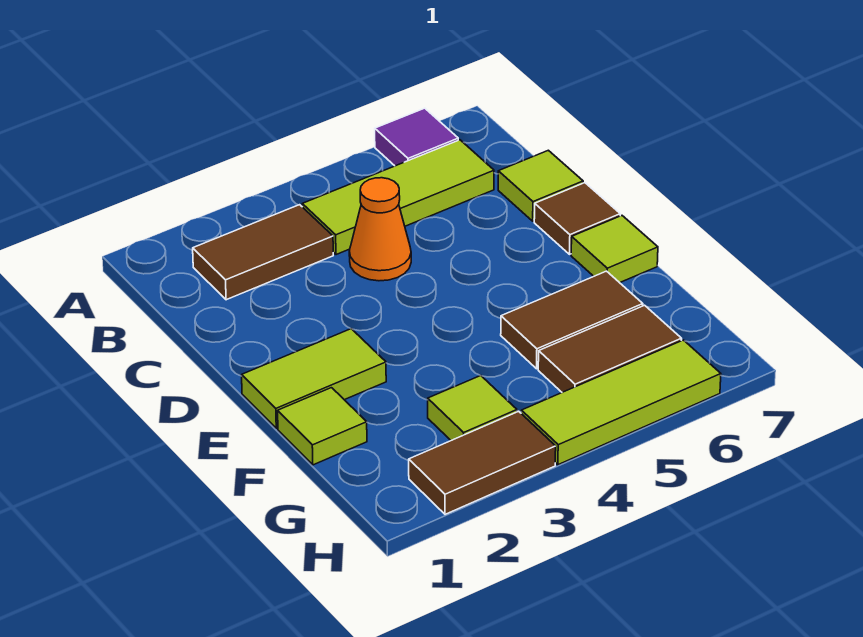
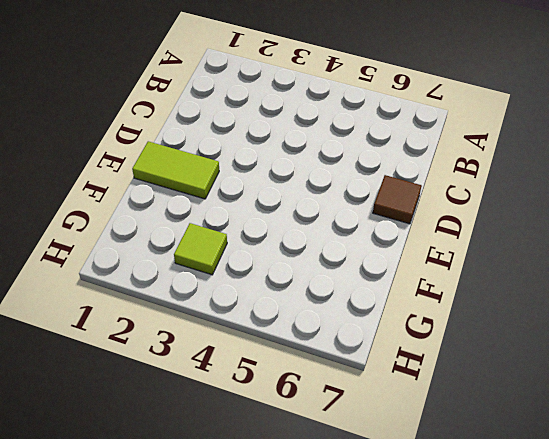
none -> purple tile A6 level 1
none -> brown tile B2:B3 level 1
none -> lime tile B4:B6 level 1

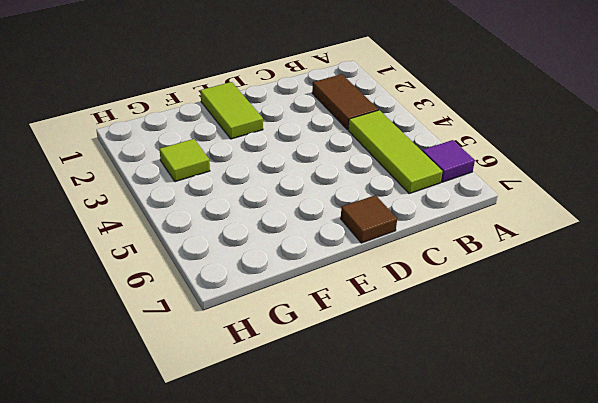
none -> orange cone C4 level 1
none -> lime tile C7 level 1
none -> lime tile E7 level 1

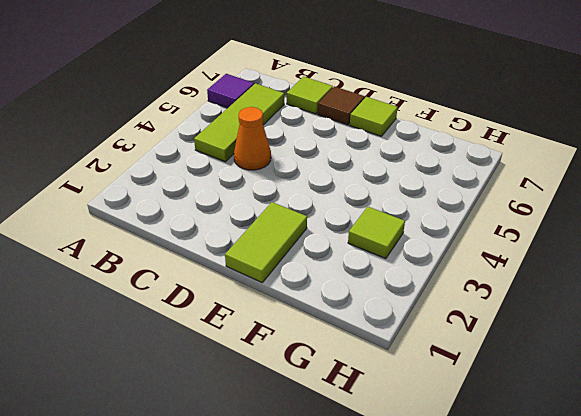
none -> brown tile B2:B3 level 1
none -> lime tile F1 level 1
none -> brown tile F5:F6 level 1

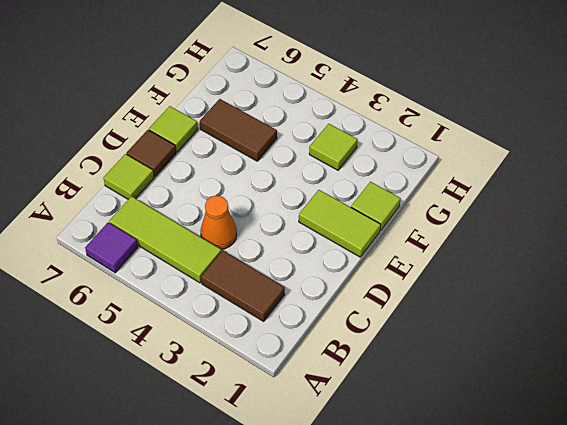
none -> brown tile G5:G6 level 1
none -> brown tile H2:H3 level 1
none -> lime tile H4:H6 level 1

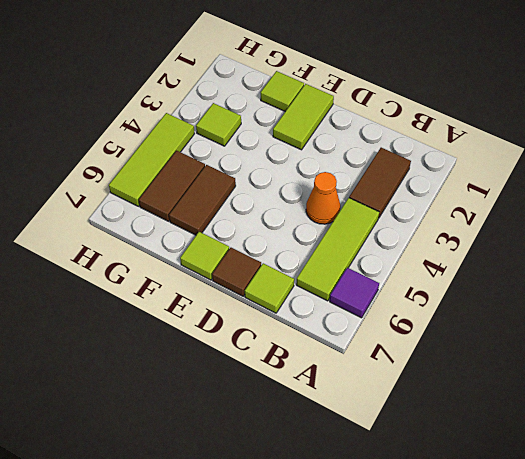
none -> brown tile H2:H3 level 1

